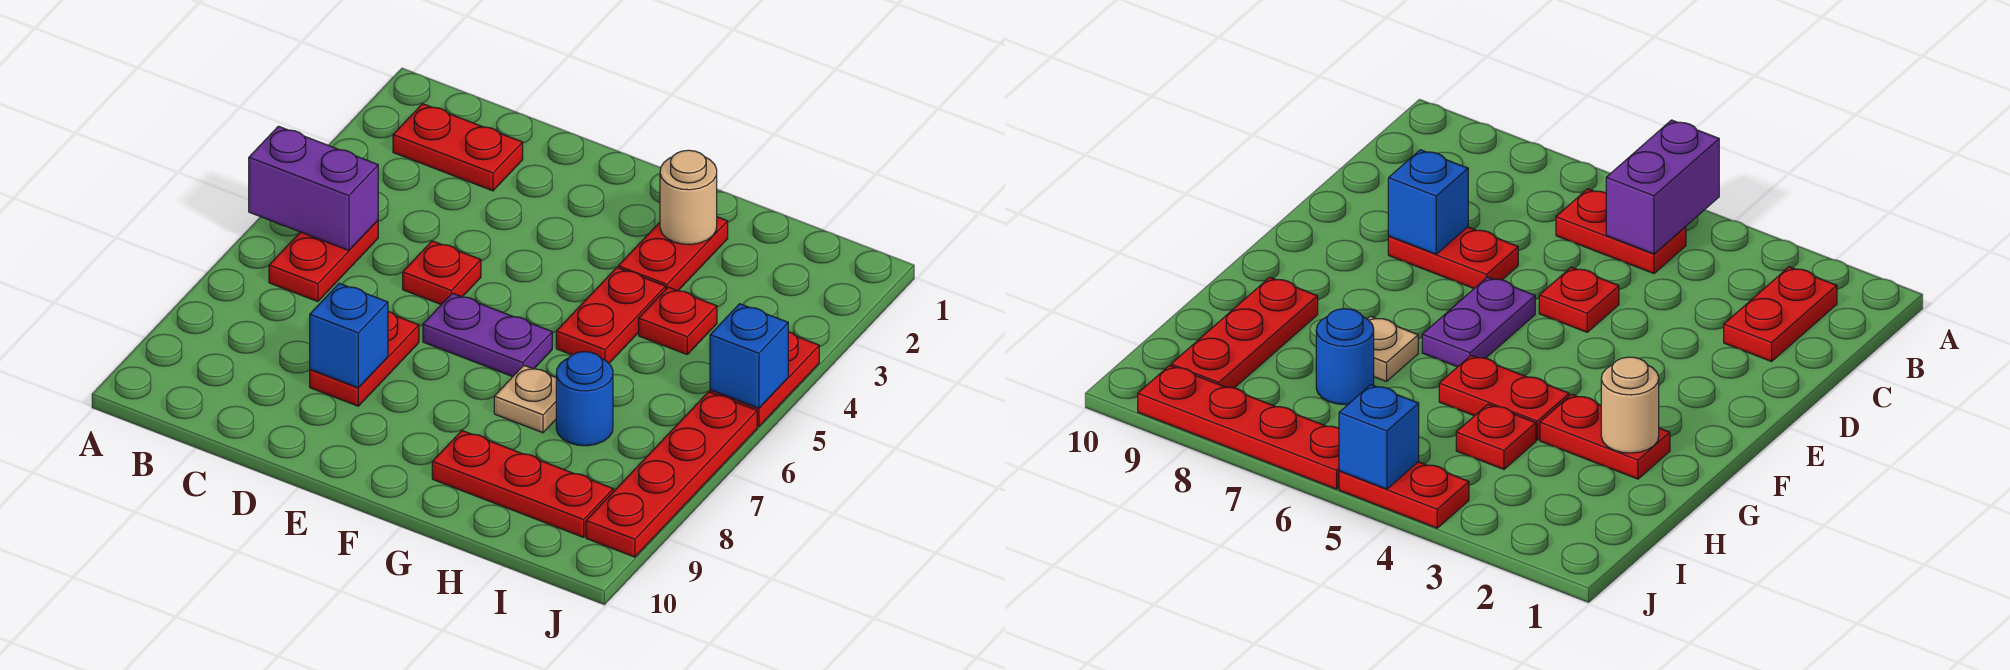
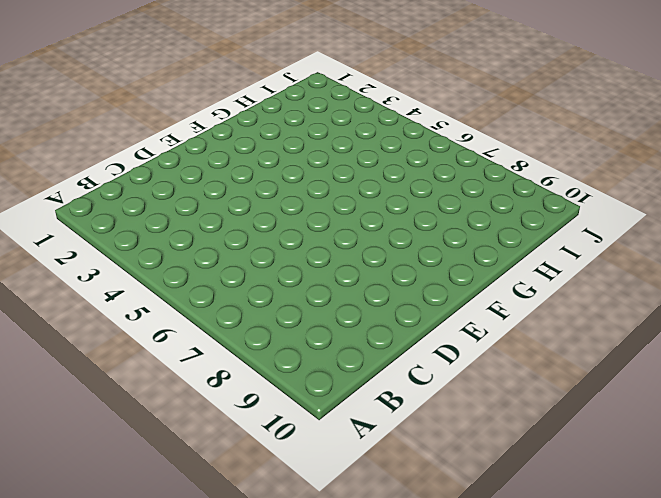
none -> red plate B2:C2 level 1
none -> red plate B5:B6 level 1
none -> red plate D5 level 1

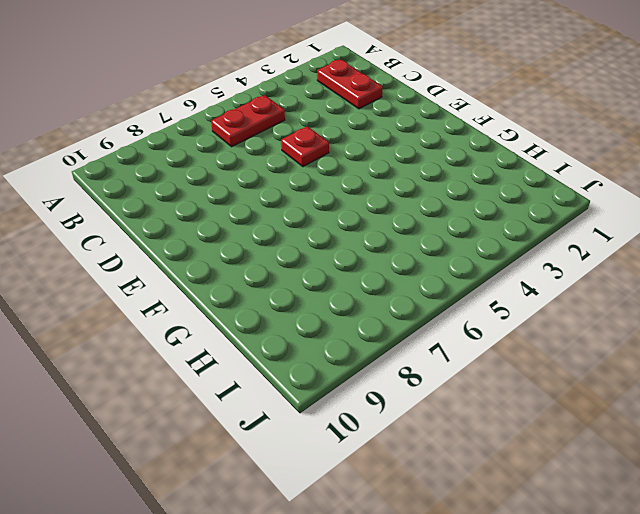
none -> red plate D7:D8 level 1
none -> purple plate E6:F6 level 1
none -> red plate G2:G3 level 1

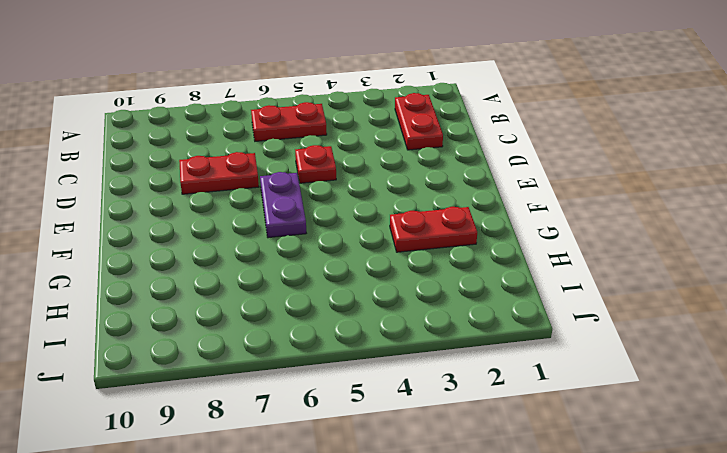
none -> red plate G4:G5 level 1
none -> tan plate G7 level 1
none -> red plate G9:I9 level 1

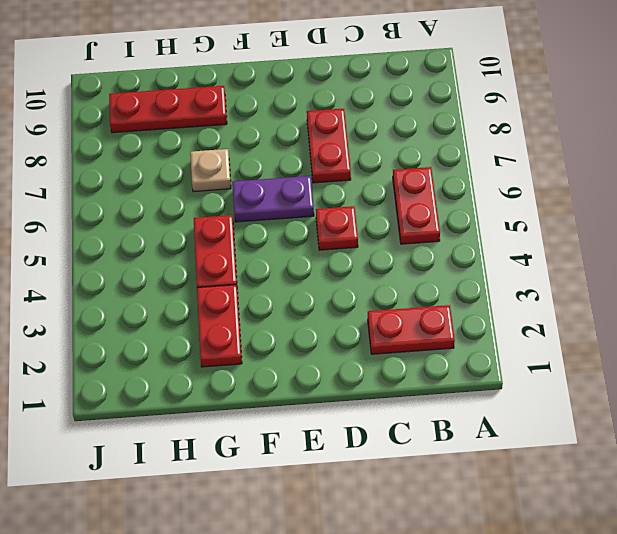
none -> red plate H4 level 1
none -> blue round brick H7 level 1
none -> red plate J4:J5 level 1

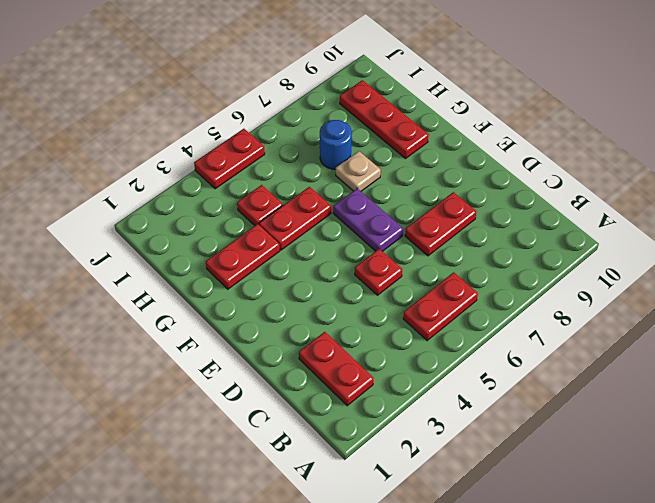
none -> red plate J6:J9 level 1
none -> purple brick A5:B5 level 2
none -> blue brick D8 level 2

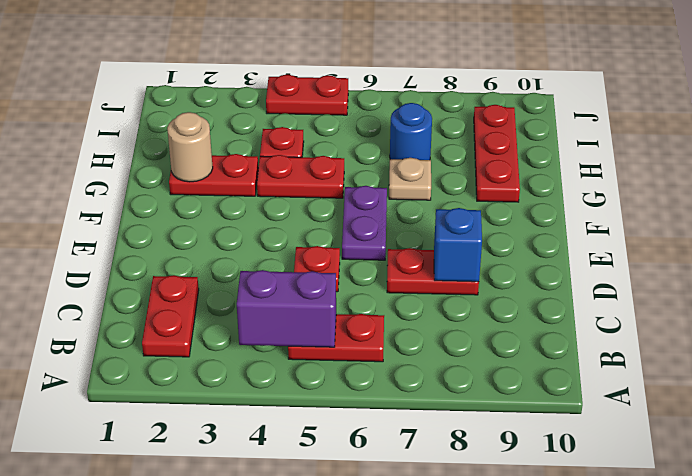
purple brick B4:B5 level 2 -> purple brick A5:B5 level 2
none -> red plate J6:J9 level 1
none -> blue brick J5 level 2

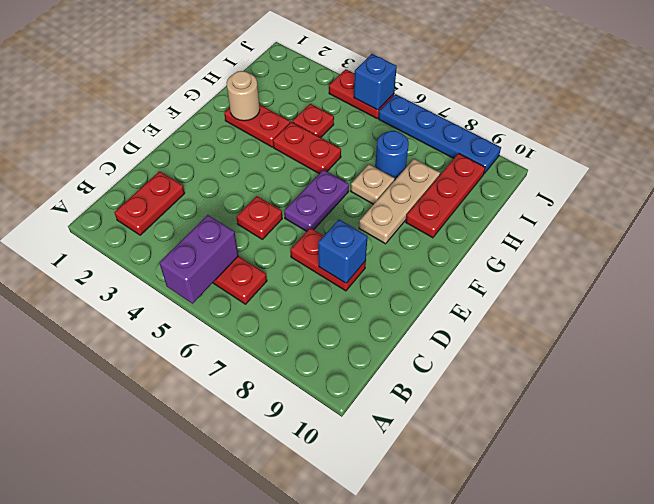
tan plate F8:H8 level 1 -> none
blue plate J6:J9 level 1 -> red plate J6:J9 level 1

